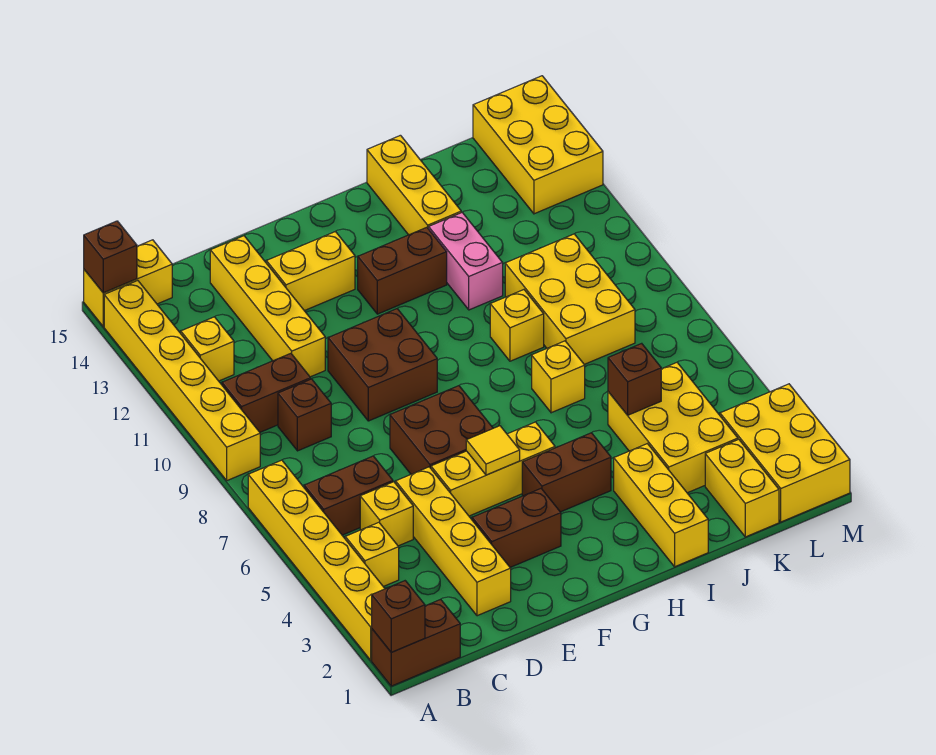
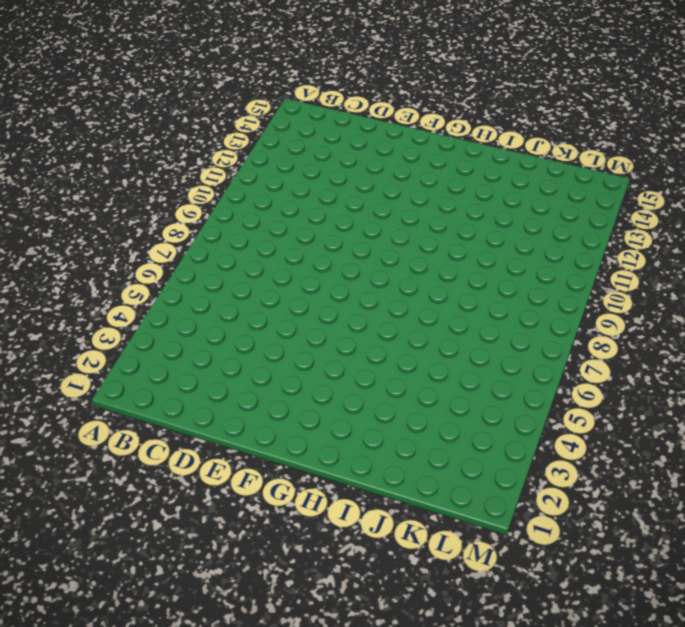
none -> brown brick A1:B1 level 1
none -> yellow brick A2:A7 level 1
none -> yellow brick A9:A14 level 1
none -> yellow brick A15:B15 level 1

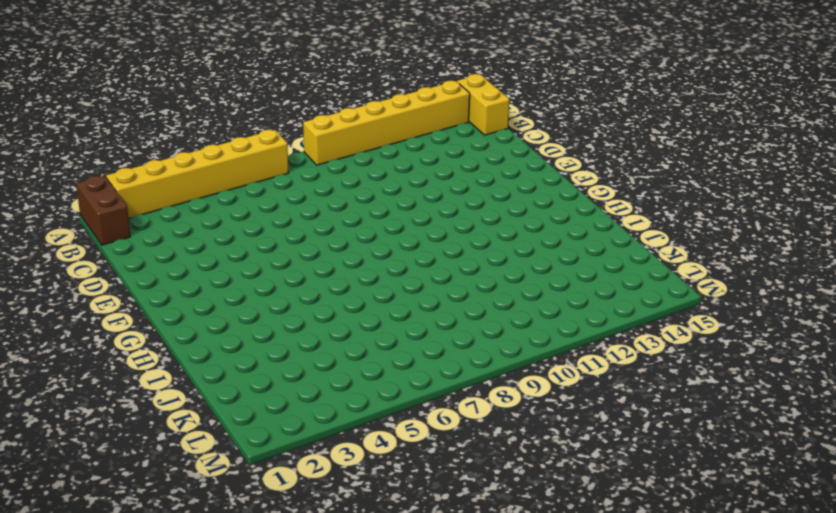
none -> yellow brick B4 level 1
none -> brown brick B6:C6 level 1
none -> brown brick B10:C10 level 1
none -> yellow brick B12 level 1

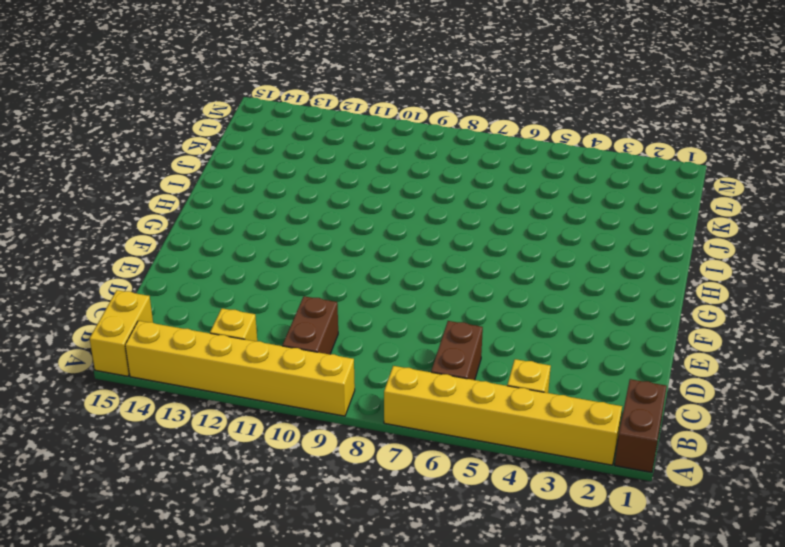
none -> yellow brick C5 level 1
none -> brown brick C9 level 1
none -> yellow brick D2:D5 level 1
none -> yellow brick D11:D14 level 1

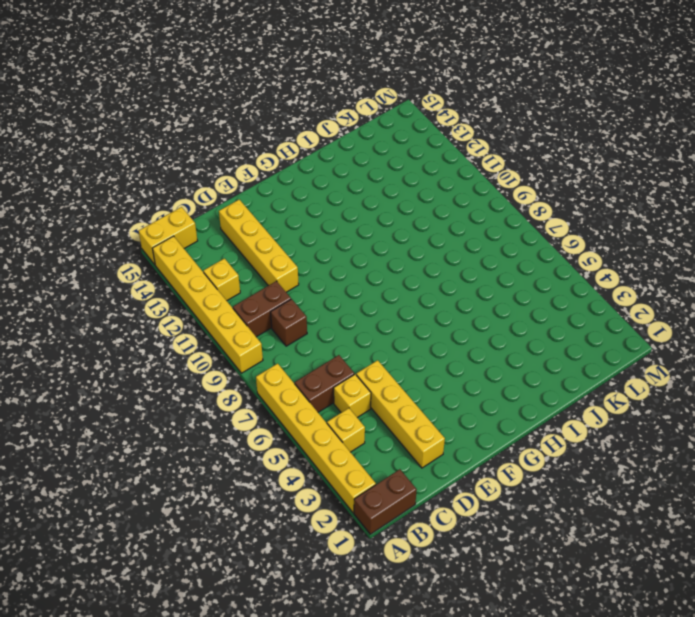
none -> brown brick E3:F3 level 1
none -> yellow brick E5:G5 level 1
none -> brown brick E6:F7 level 1
none -> brown brick E9:F10 level 1

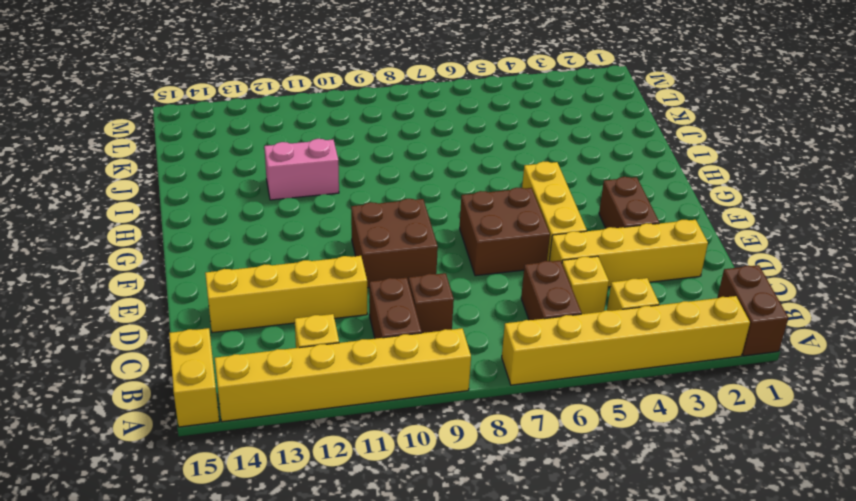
none -> yellow brick E13:F13 level 1
none -> brown brick G4:H4 level 1
none -> brown brick G12:H12 level 1
none -> yellow brick I1:I3 level 1

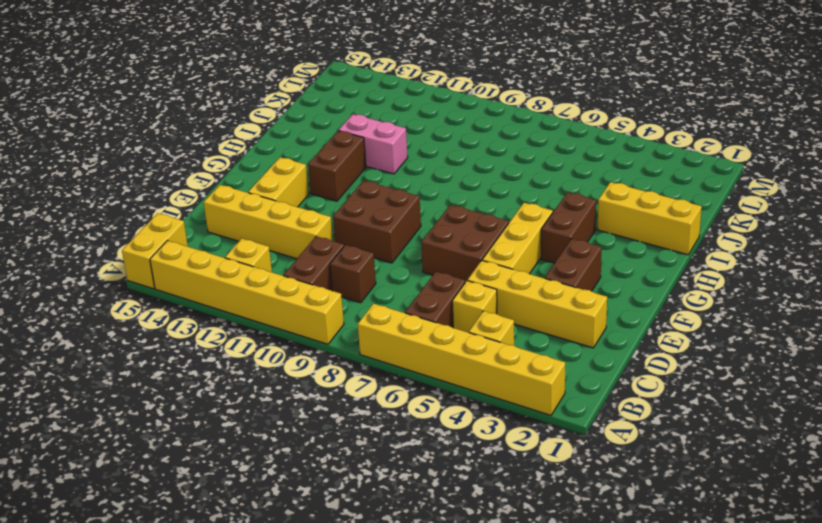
none -> brown brick A1:B1 level 1
none -> yellow brick I7 level 1
none -> yellow brick I9 level 1
none -> yellow brick I13:I15 level 1

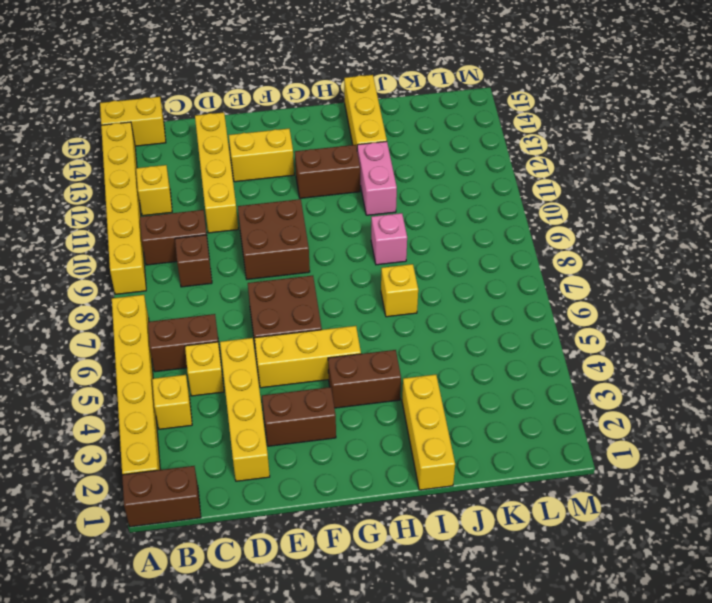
pink brick I9 level 1 -> yellow brick I9 level 1
none -> yellow brick J3:K5 level 1
none -> yellow brick J8:K10 level 1
none -> yellow brick K1:K2 level 1
none -> yellow brick L1:M3 level 1

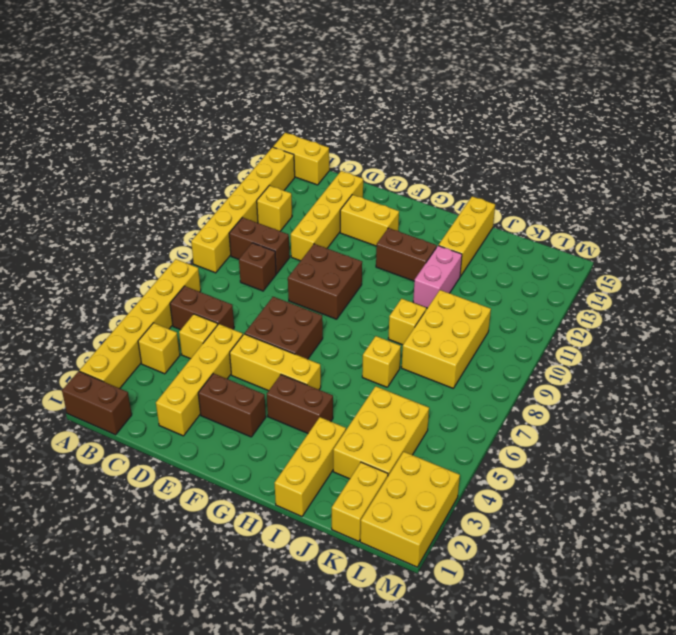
none -> yellow brick L13:M15 level 1
none -> brown brick A1 level 2
none -> brown brick A15 level 2
none -> yellow tile F5 level 2

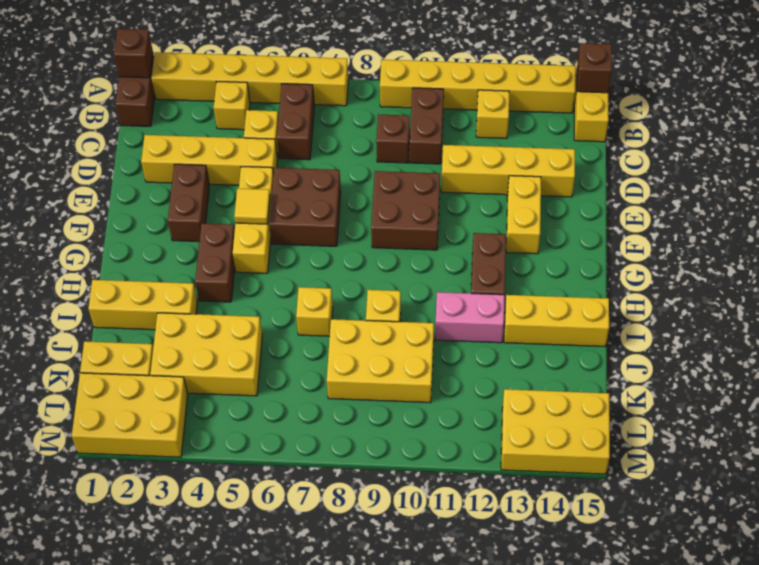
none -> brown brick J5 level 2

